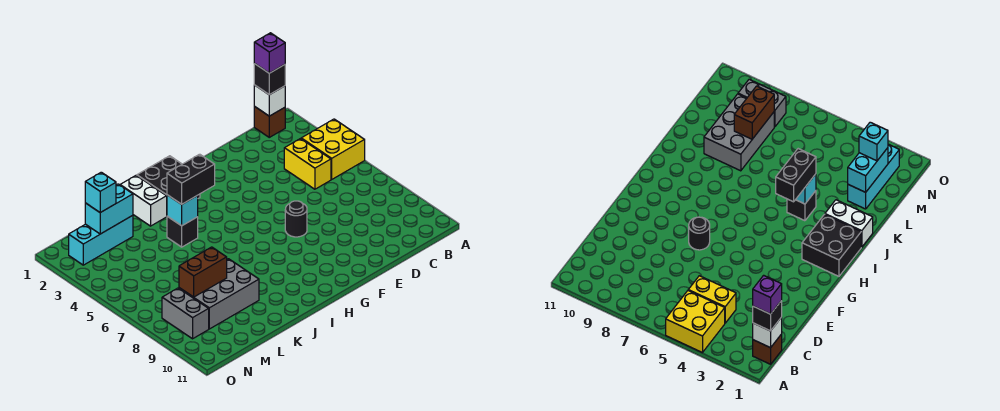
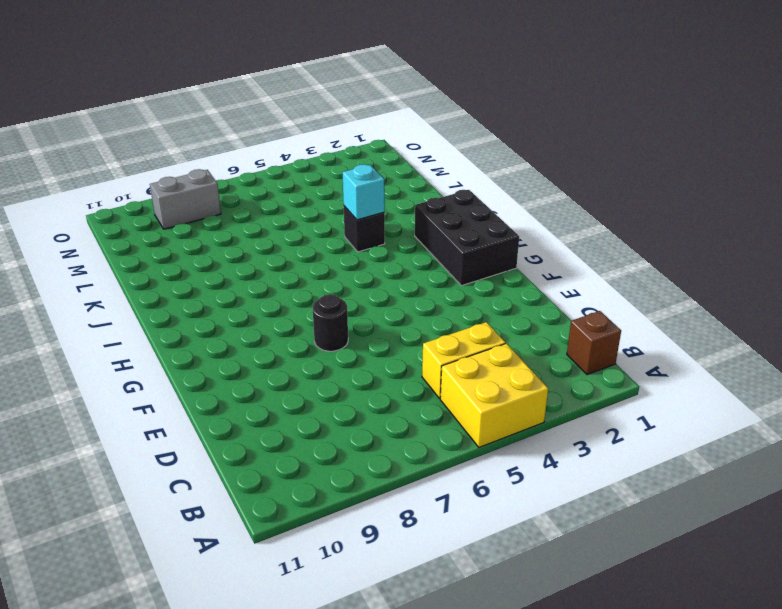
black brick G1:I2 level 1 -> black brick H1:I2 level 1
none -> white brick J1:J2 level 1
none -> grey brick K8:M9 level 1
none -> cyan brick L2:N2 level 1

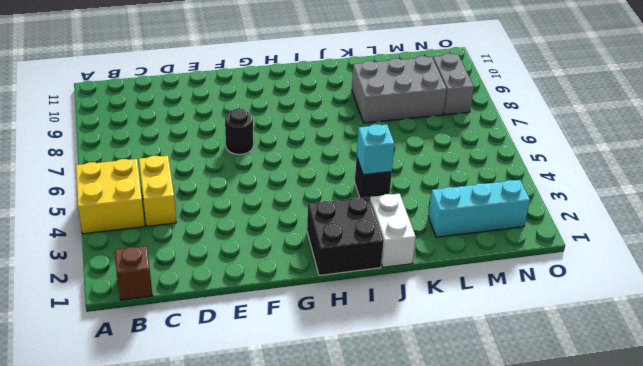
none -> white brick B1 level 2
none -> cyan brick L2:M2 level 2
none -> brown brick L8:M8 level 2

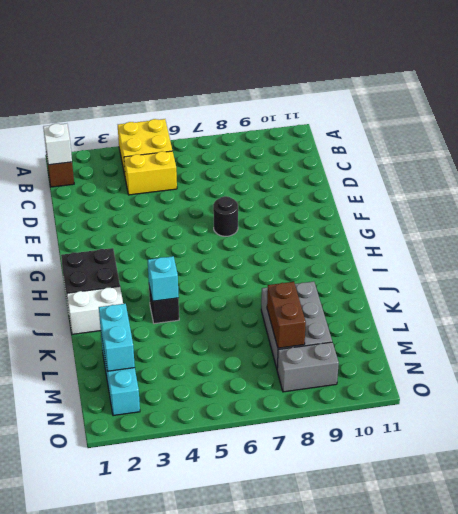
none -> black brick B1 level 3
none -> black brick I4:J4 level 3
none -> cyan brick M2 level 3

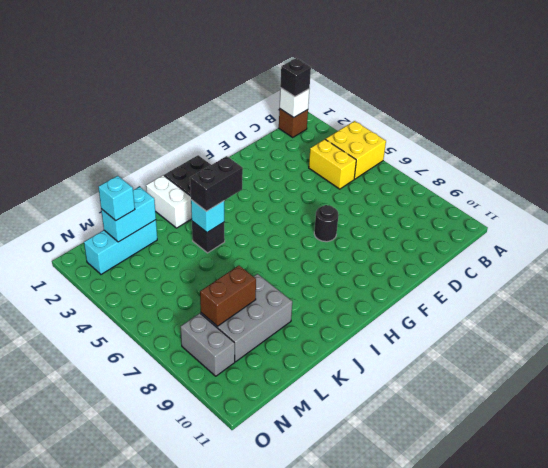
none -> purple brick B1 level 4

